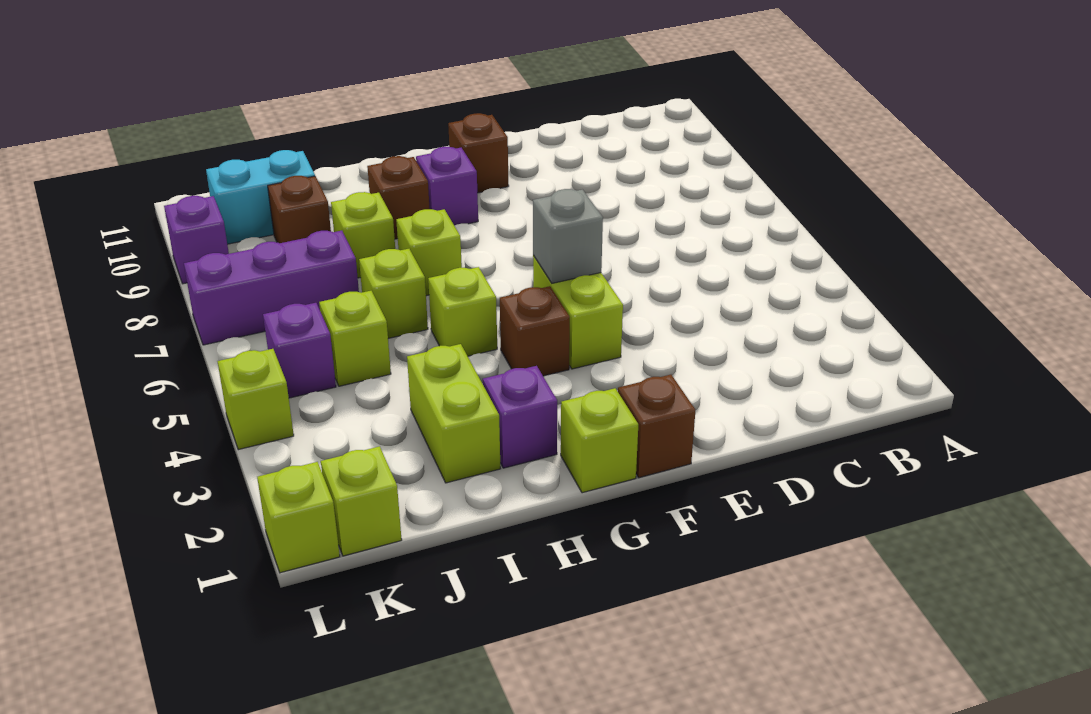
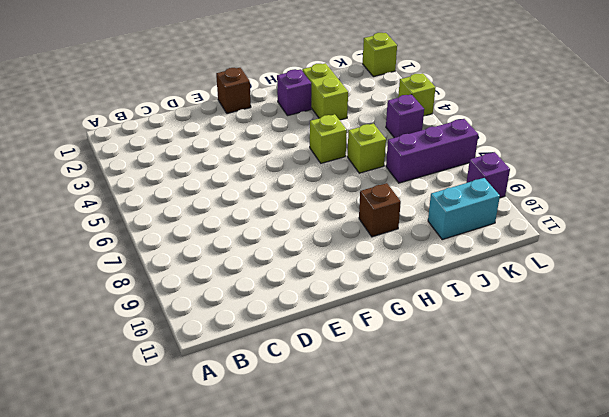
none -> lime brick F4:F5 level 1
none -> brown brick F10 level 1
none -> lime brick G1 level 1

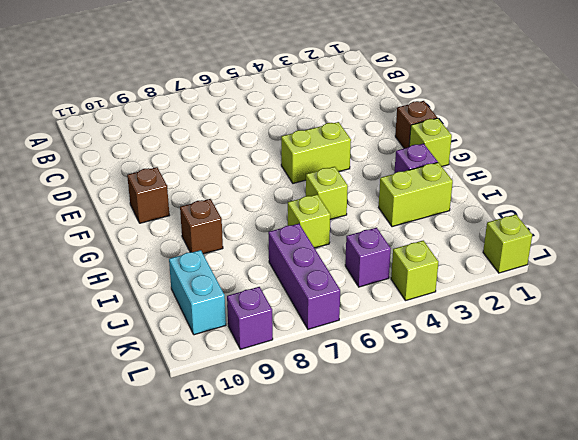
none -> brown brick G4 level 1
none -> purple brick G9 level 1
none -> lime brick H7 level 1

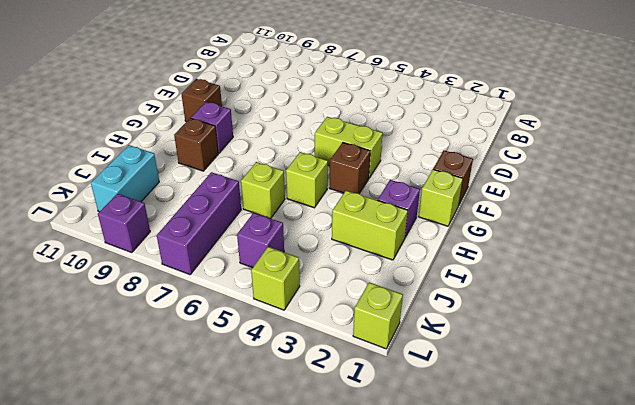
none -> lime brick H7 level 1
none -> lime brick I8 level 1
none -> lime brick J5 level 1

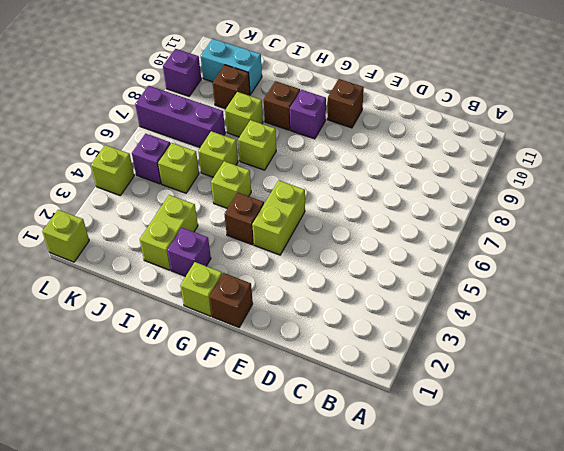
none -> lime brick K1 level 1
none -> grey brick F5 level 2

